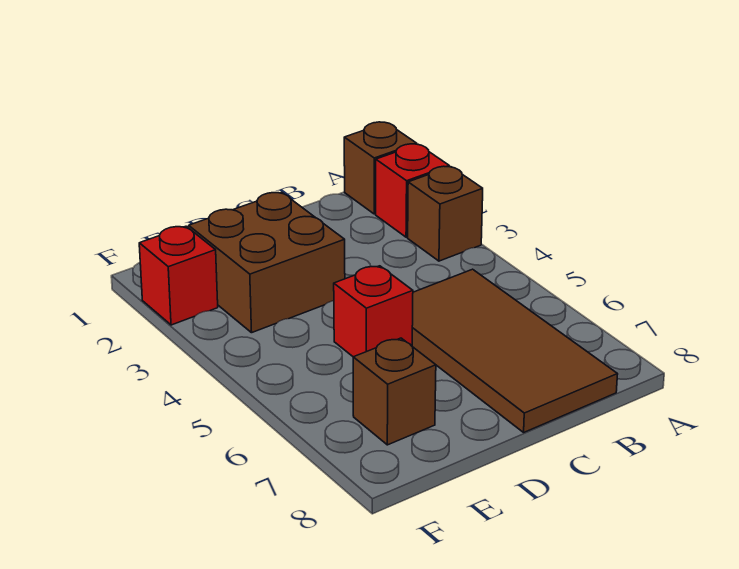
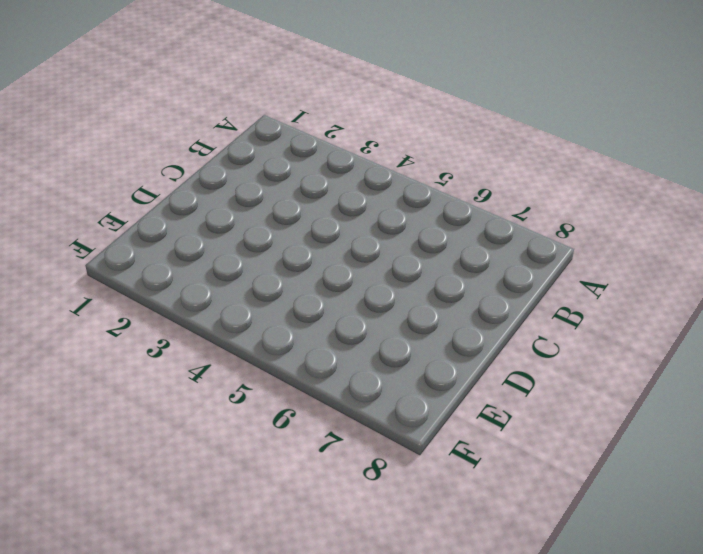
none -> brown brick A1 level 1
none -> red brick A2 level 1

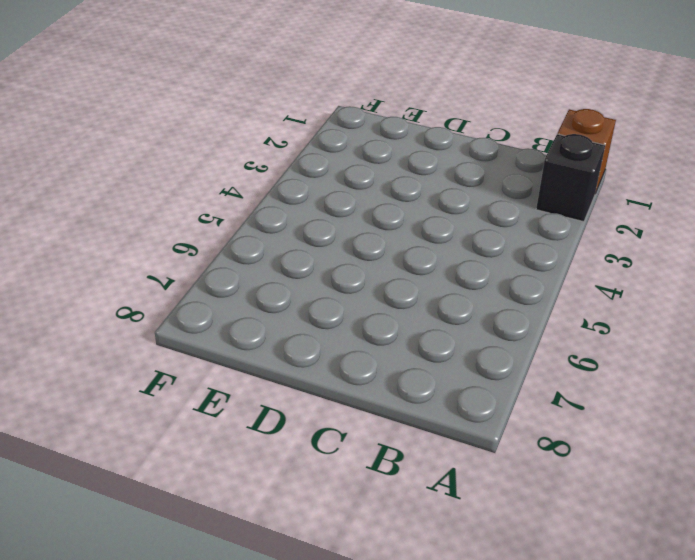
black brick A2 level 1 -> red brick A2 level 1
none -> brown brick A3 level 1
none -> brown tile B5:C8 level 1

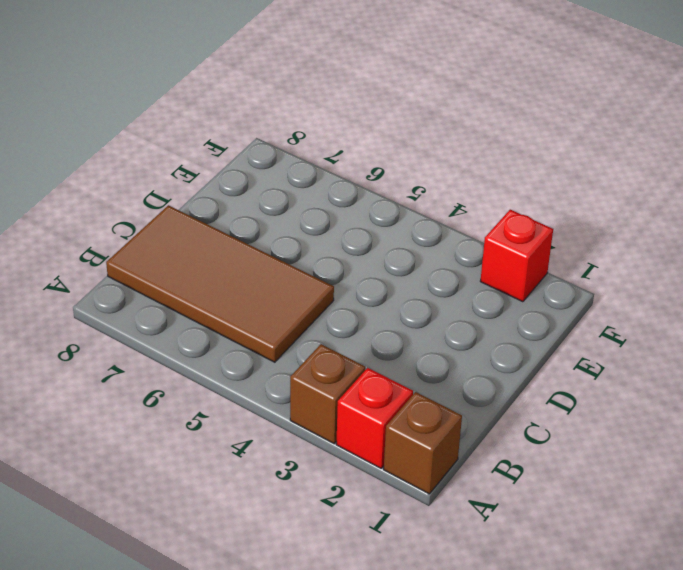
none -> brown brick D2:E3 level 1
none -> red brick D5 level 1

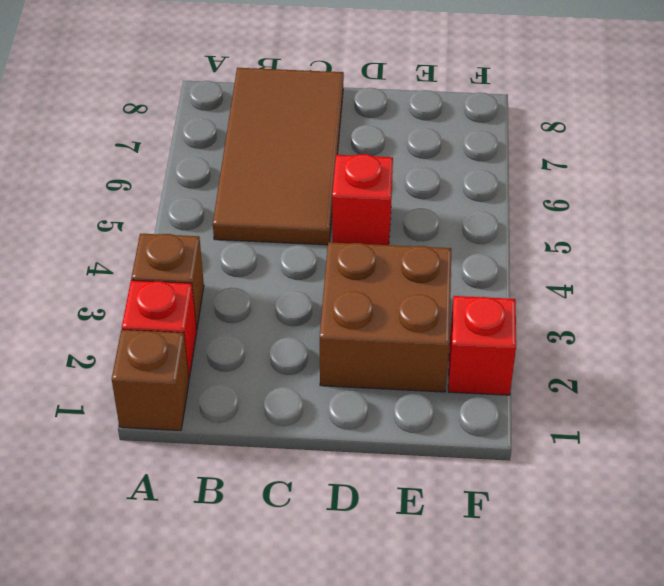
none -> brown brick E7 level 1

